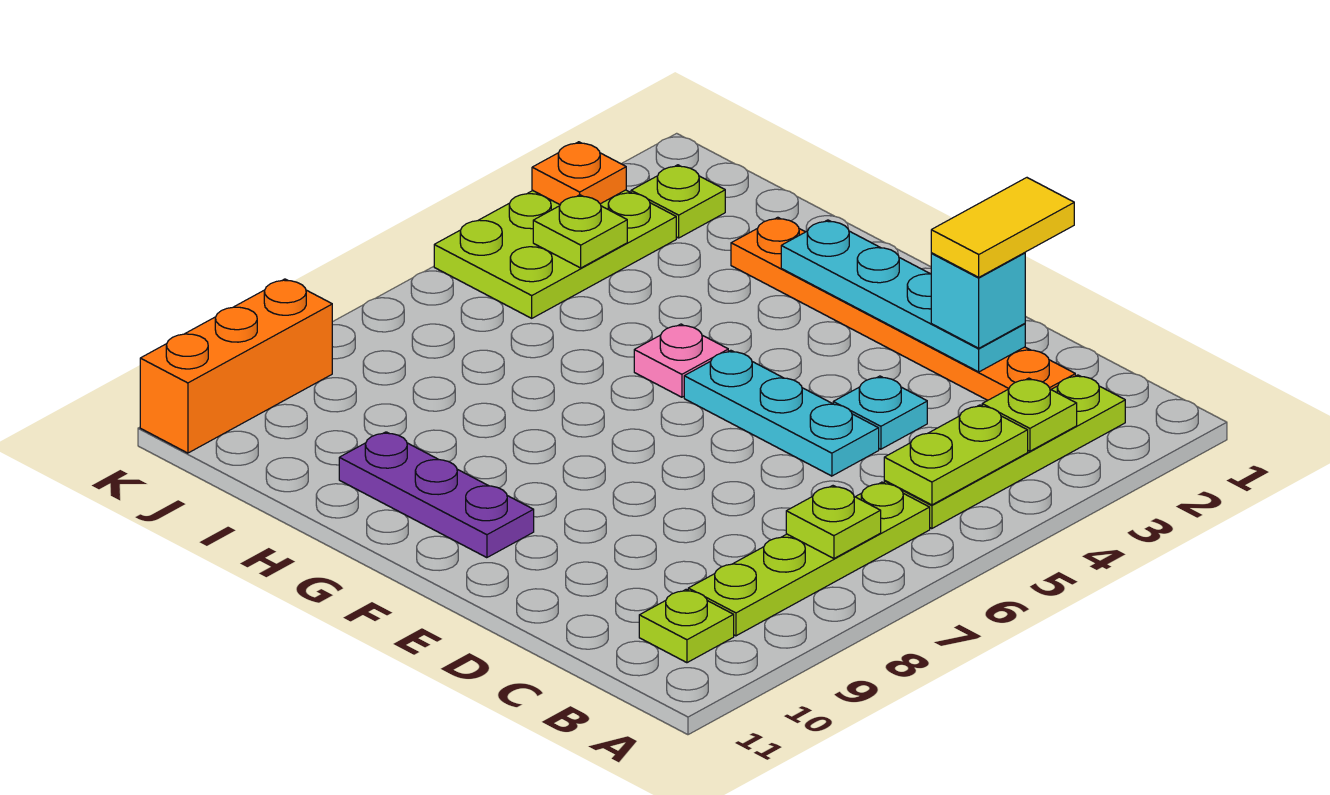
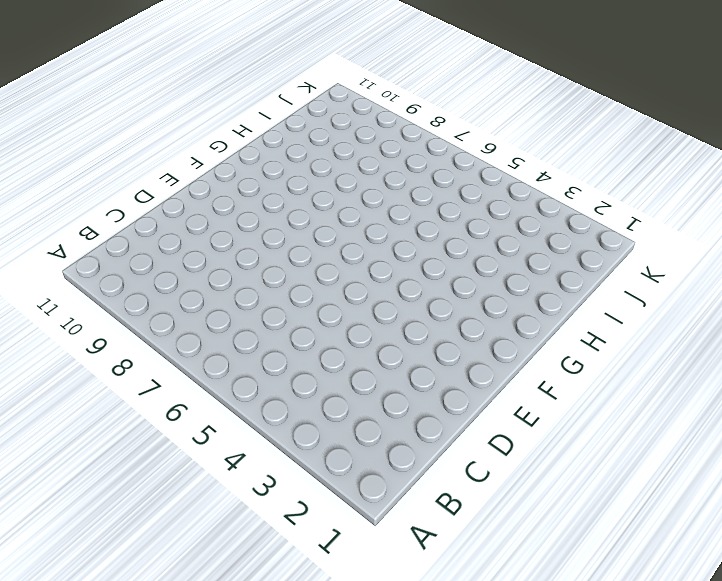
none -> lime plate B2:B5 level 1
none -> lime plate B6:B9 level 1
none -> lime plate B10 level 1

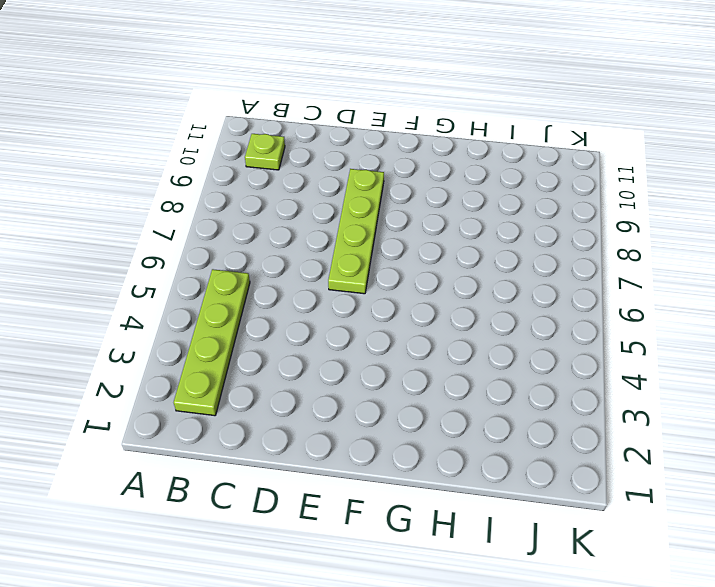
lime plate E6:E9 level 1 -> lime plate B6:B9 level 1
none -> orange plate C2:H2 level 1
none -> cyan plate D4 level 1
none -> cyan plate D5:F5 level 1

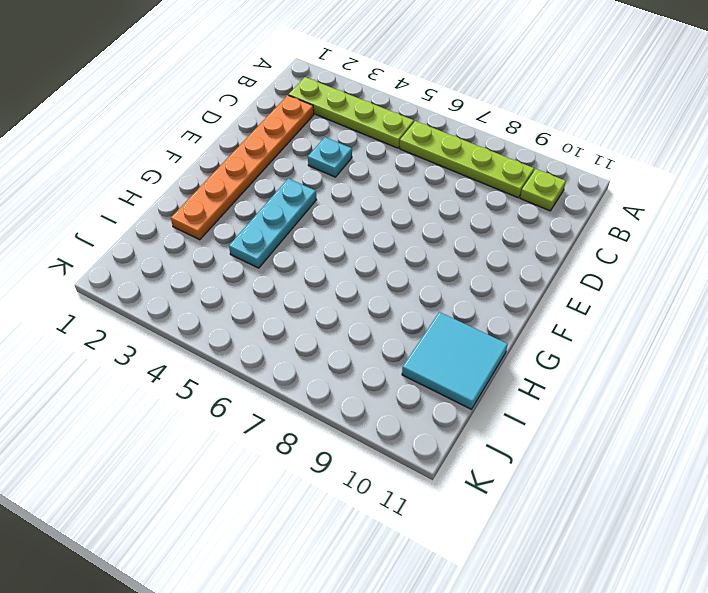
cyan plate F4:H4 level 1 -> cyan plate D5:F5 level 1
cyan tile H10:I11 level 1 -> purple plate F10:H10 level 1
none -> pink plate G5 level 1
none -> lime plate J2 level 1
none -> lime plate J3:K5 level 1

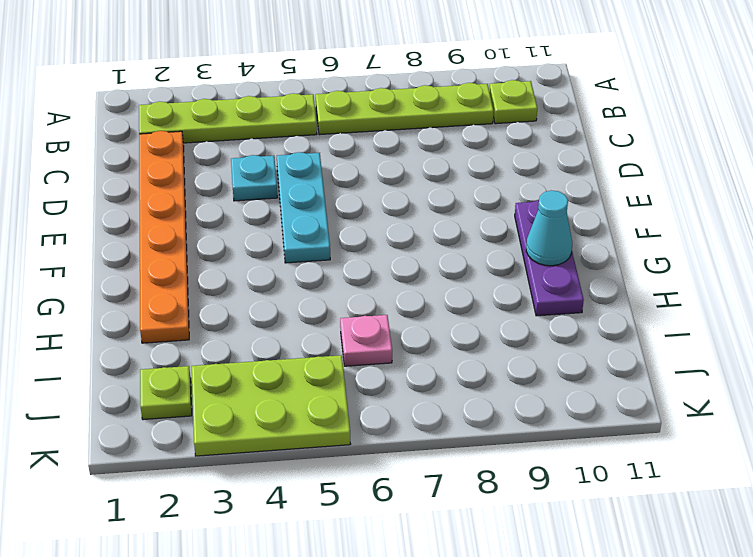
cyan cone G10 level 2 -> none
pink plate I6 level 1 -> pink plate G5 level 1
none -> orange brick K9:K11 level 1
none -> lime plate B3 level 2
none -> lime plate B4:B5 level 2

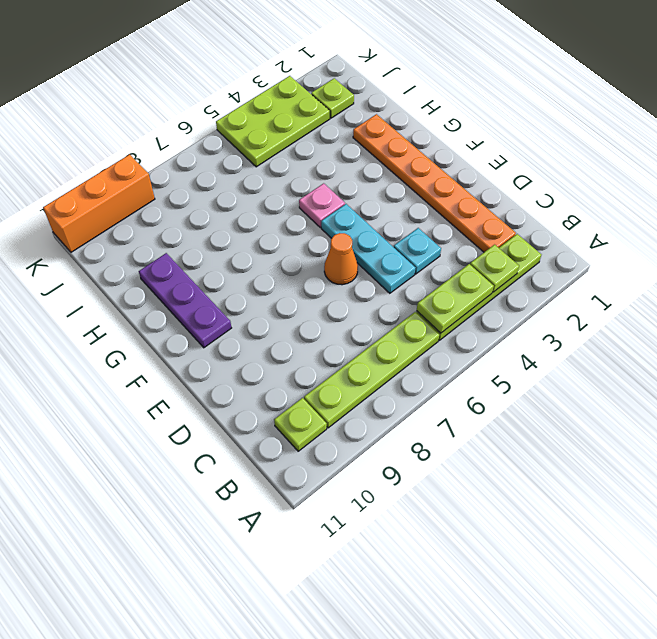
orange cone E6 level 1 -> none
none -> lime plate B7 level 2
none -> cyan plate D2:G2 level 2
none -> lime plate J4 level 2

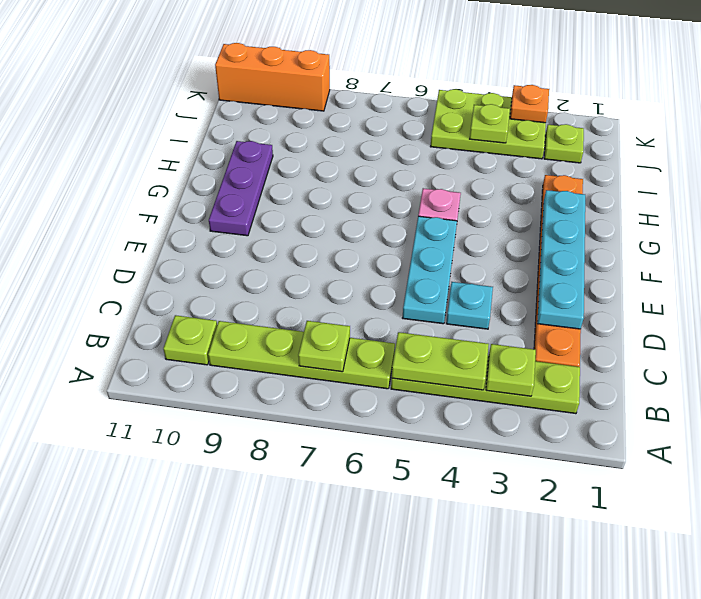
none -> cyan brick D2 level 3
none -> yellow tile D1:D2 level 4

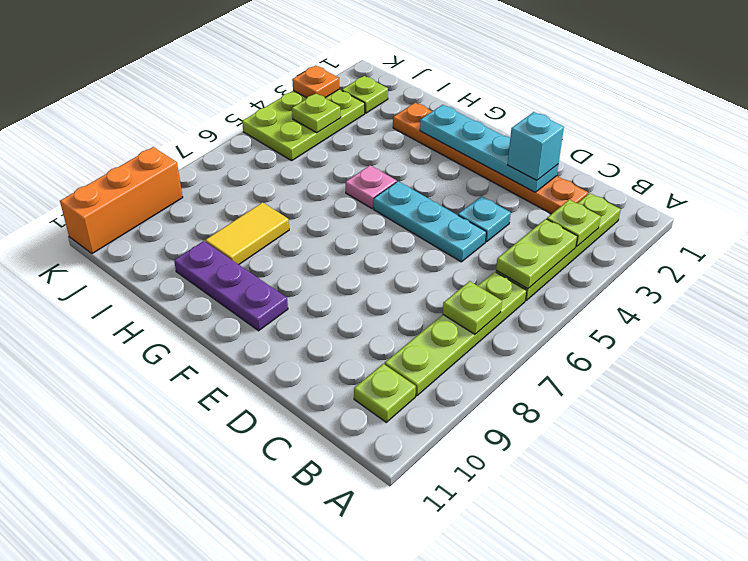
yellow tile H8:H9 level 1 -> yellow tile D1:D2 level 4

